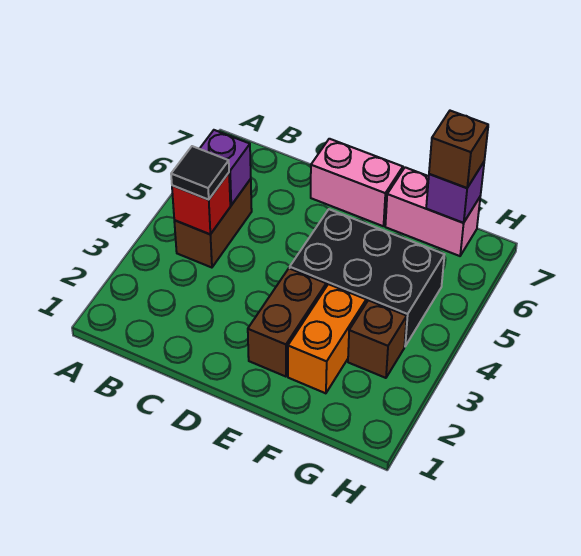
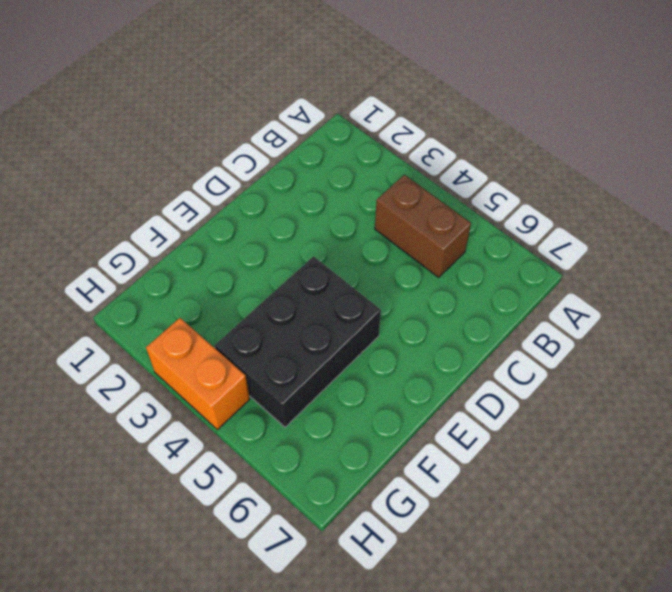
orange brick H3:H4 level 1 -> orange brick F2:F3 level 1
none -> pink brick D7:E7 level 1
none -> brown brick E2:E3 level 1
none -> pink brick F7:G7 level 1

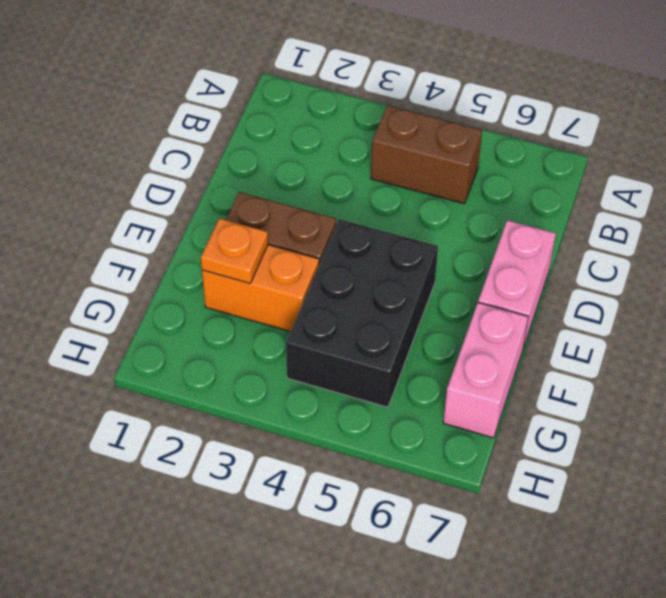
orange plate F2 level 2 -> none
none -> brown brick G3 level 1
none -> red brick B4 level 2
none -> purple brick B5 level 2

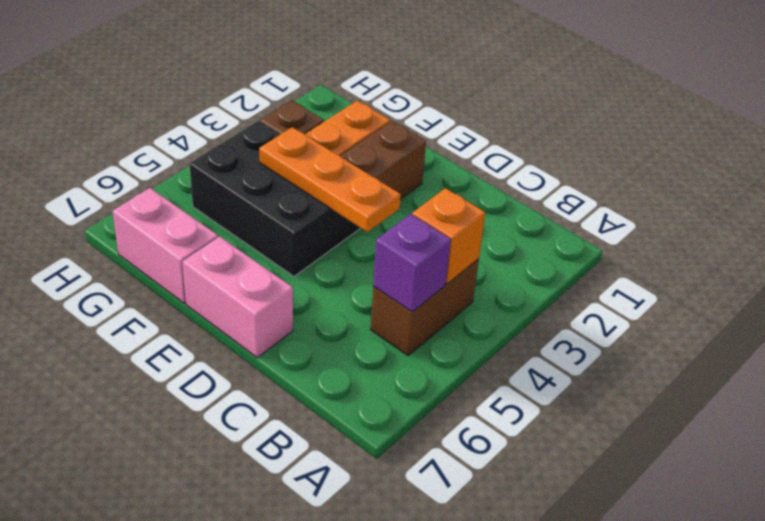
orange brick B4 level 2 -> red brick B4 level 2
orange plate D4:F4 level 2 -> none
none -> purple brick G7 level 2
none -> black tile B4 level 3
none -> brown brick G7 level 3

